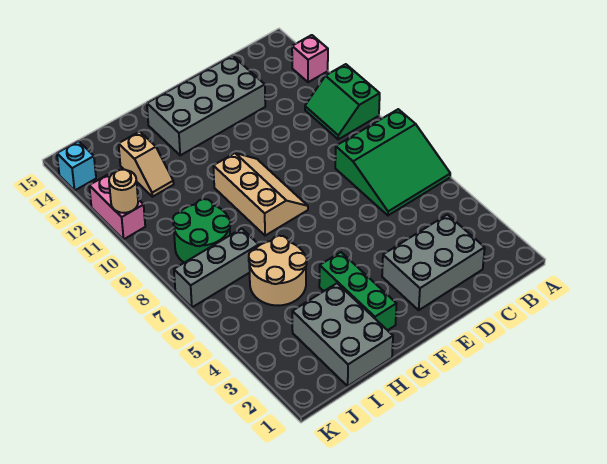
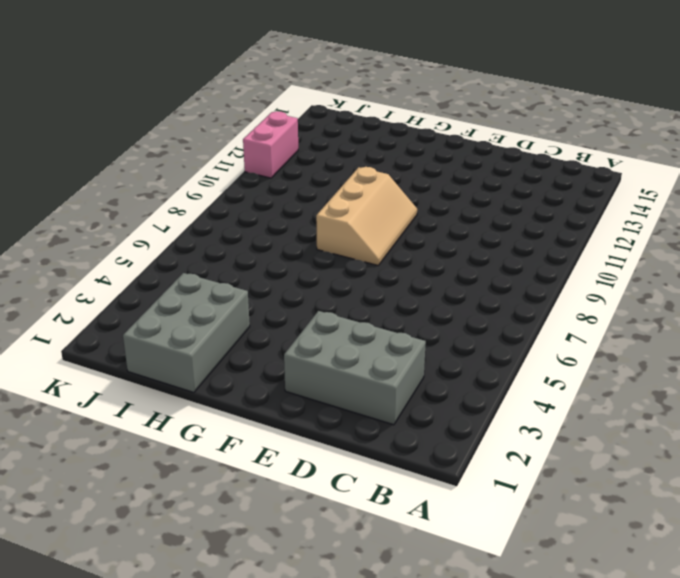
none -> green slope A6:C8 level 1 top 8
none -> green slope A10:B11 level 1 top A
none -> pink brick A13 level 1

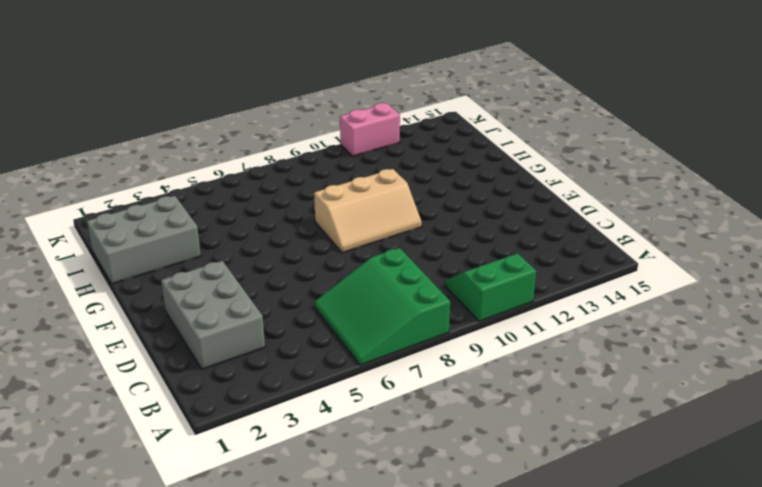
none -> pink brick A13 level 1
none -> grey brick D13:G14 level 1
none -> green brick G2:G4 level 1

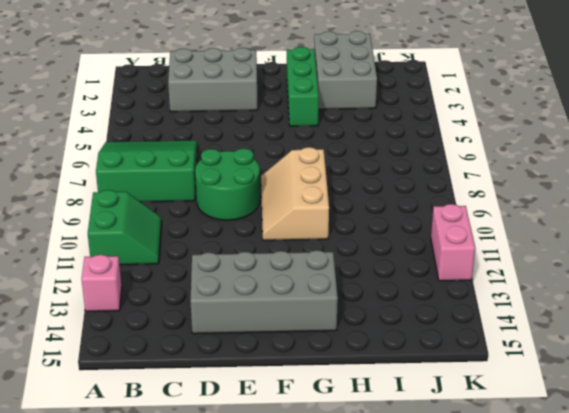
green round brick D8:E9 level 1 -> green round brick I8:J9 level 1
none -> tan round brick H5:I6 level 1
none -> grey brick I7:K7 level 1
none -> tan slope I12:I13 level 1 top 13

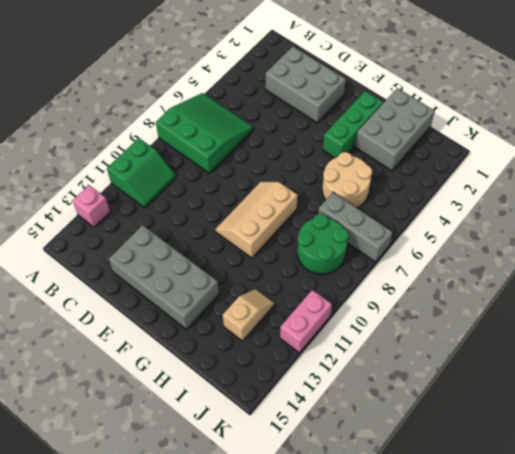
none -> cyan brick K14 level 1
none -> tan round brick K11 level 2

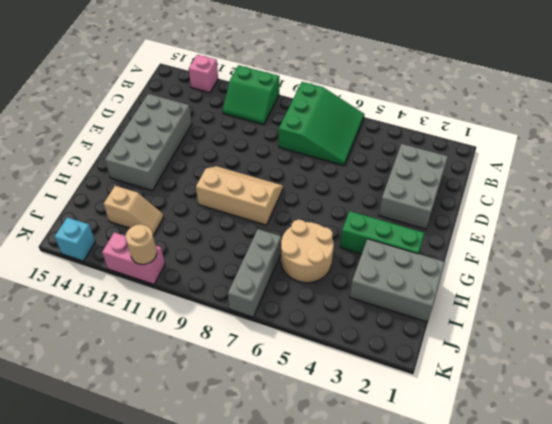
none -> green round brick I8:J9 level 1

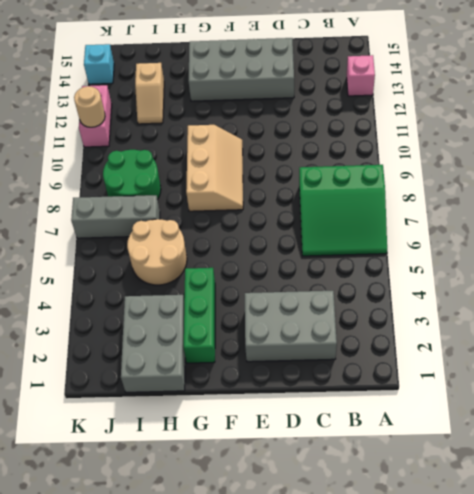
none -> green slope A10:B11 level 1 top A

